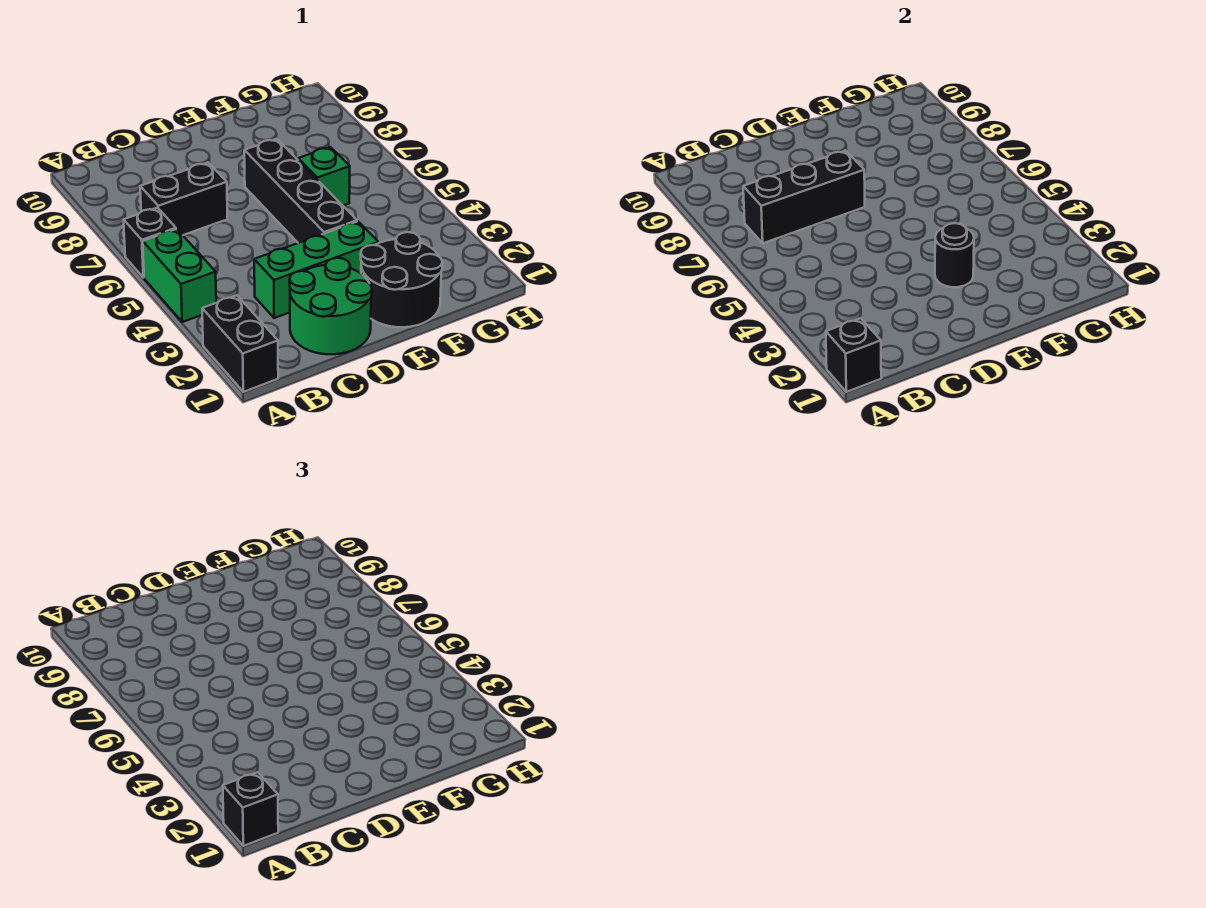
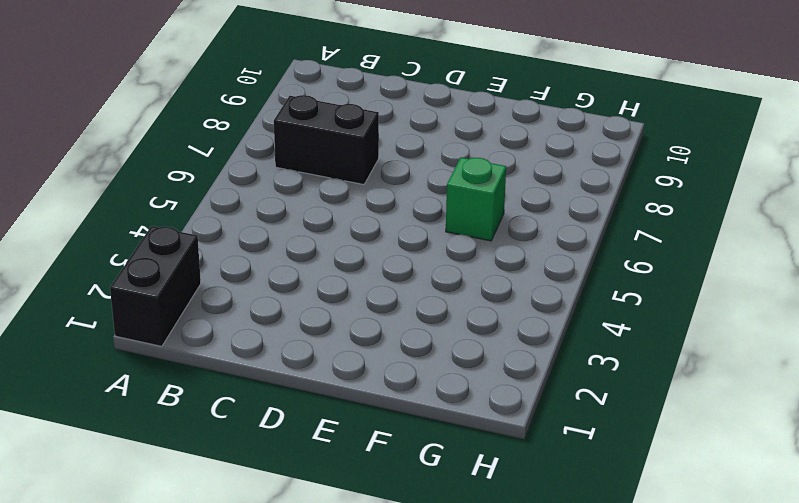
none -> green brick A4:A5 level 1
none -> black brick A6 level 1
none -> green round brick C1:D2 level 1

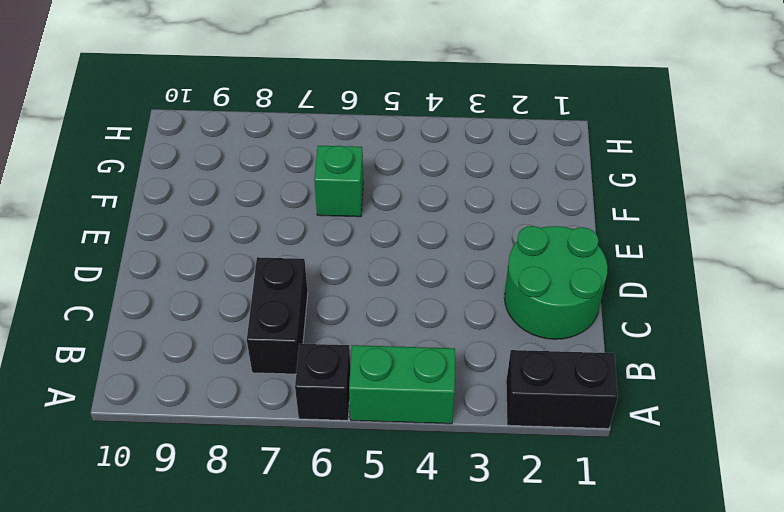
none -> green brick C3:E3 level 1
none -> black round brick E1:F2 level 1
none -> black brick E4:E7 level 1

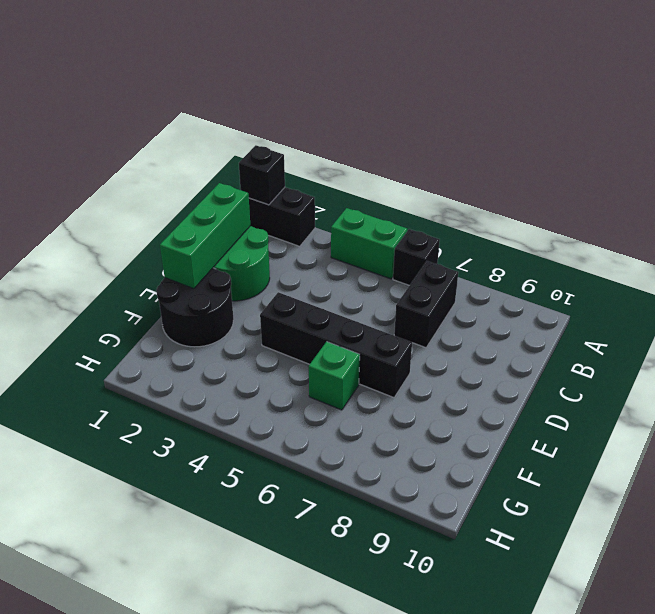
green brick C1:E1 level 2 -> green brick C3:E3 level 1
none -> black brick B7:D7 level 2
none -> black round brick E3 level 2
none -> black brick A1 level 3

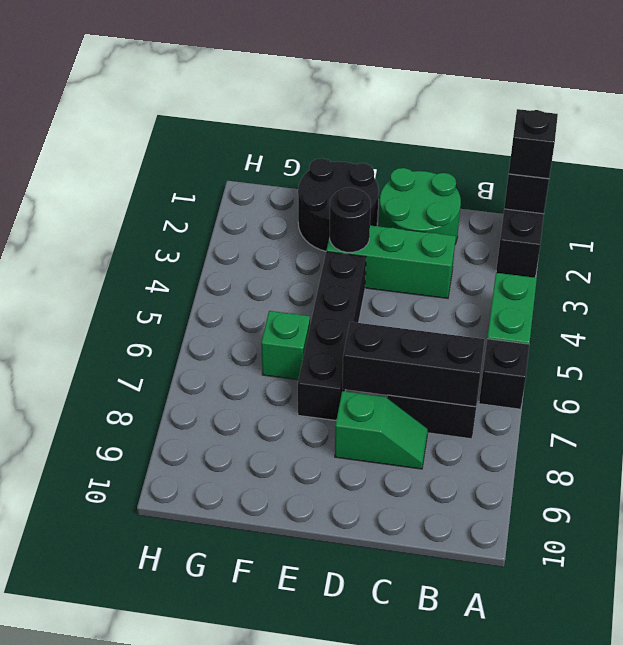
green slope C8:D8 level 1 top D -> none

